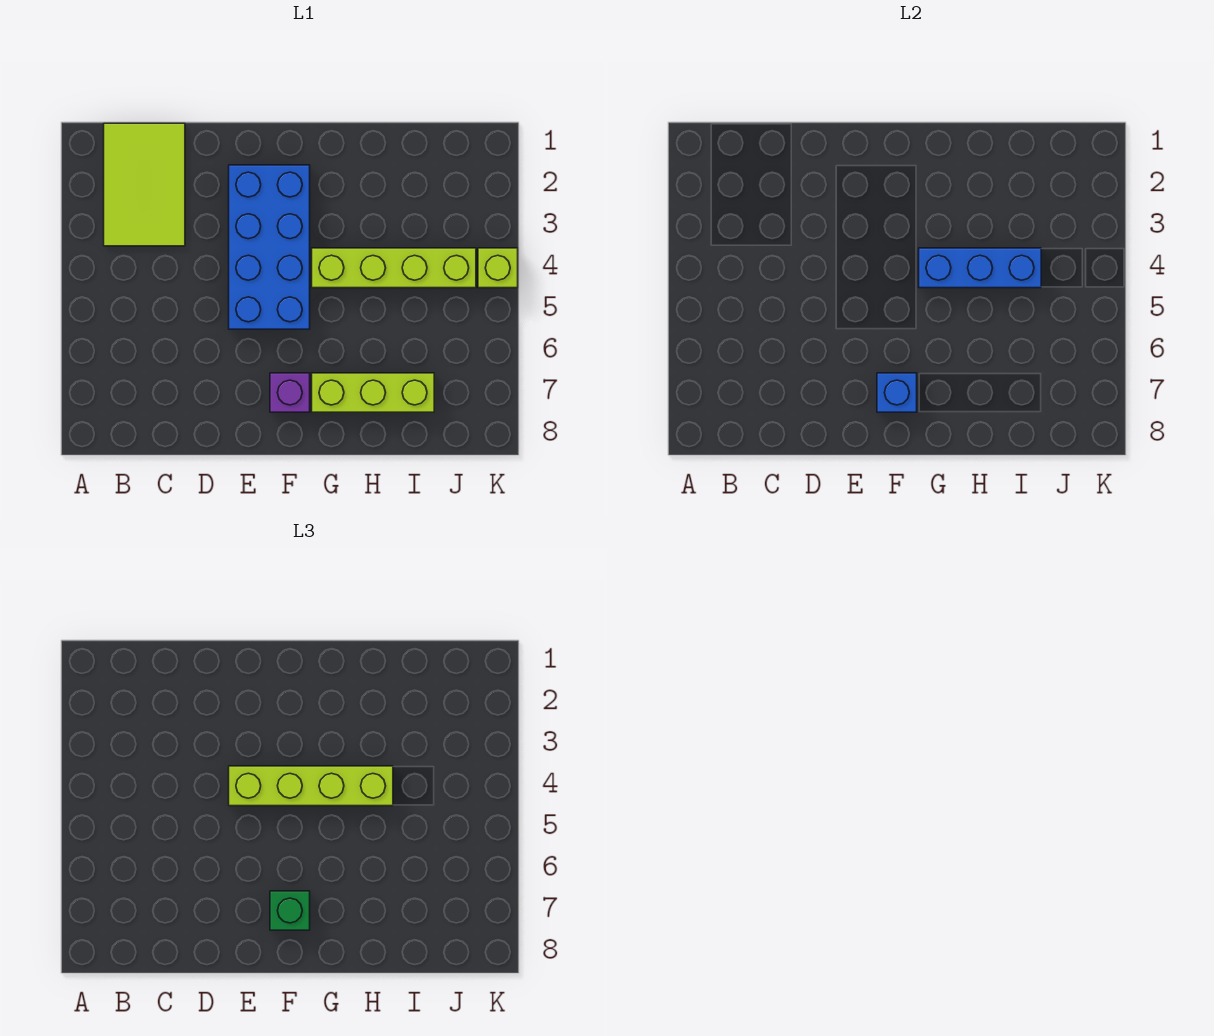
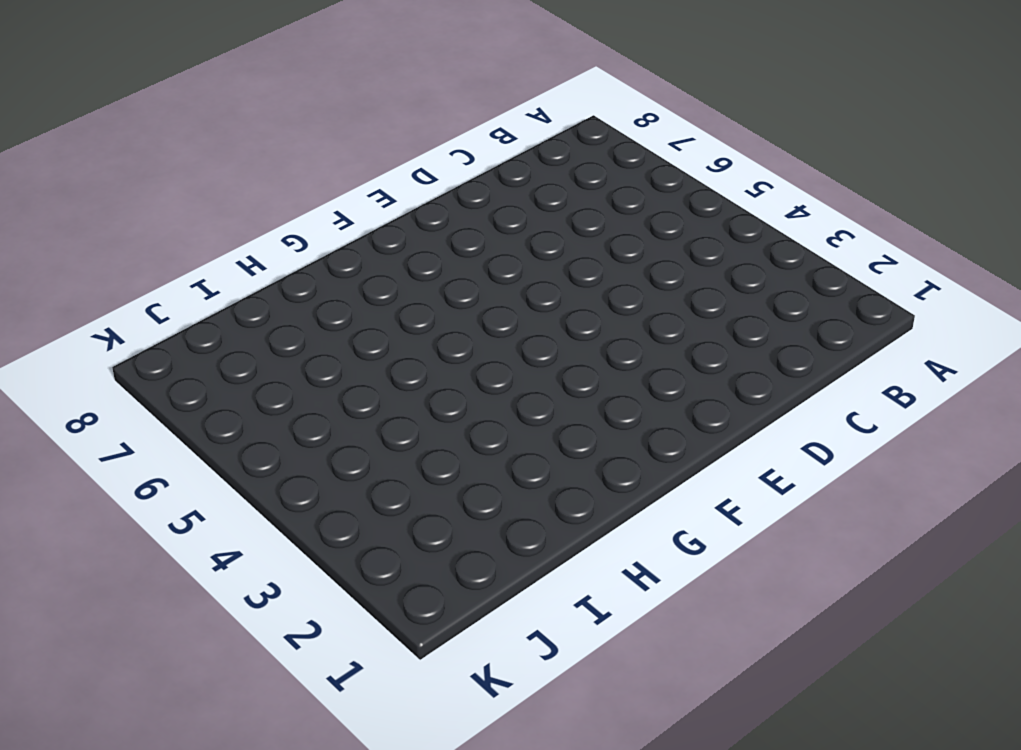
none -> lime tile B1:C3 level 1
none -> blue brick E2:F5 level 1

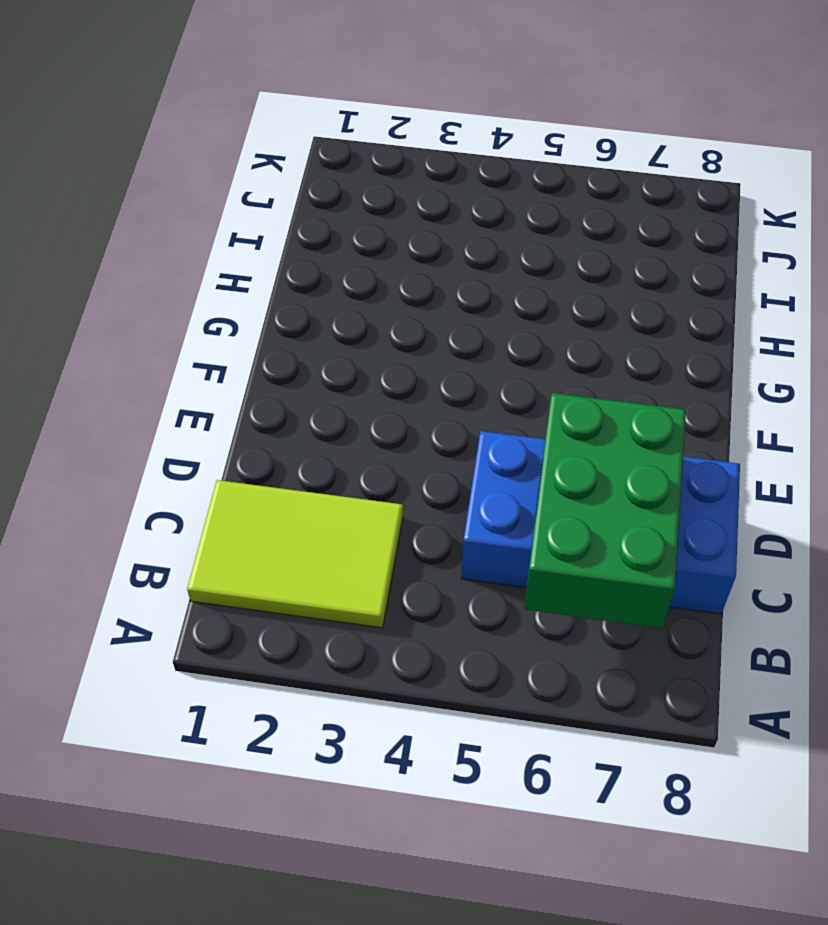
green brick B6:D7 level 2 -> none
blue brick C5:D8 level 1 -> blue brick E2:F5 level 1
none -> purple brick F7 level 1
none -> lime brick G4:J4 level 1

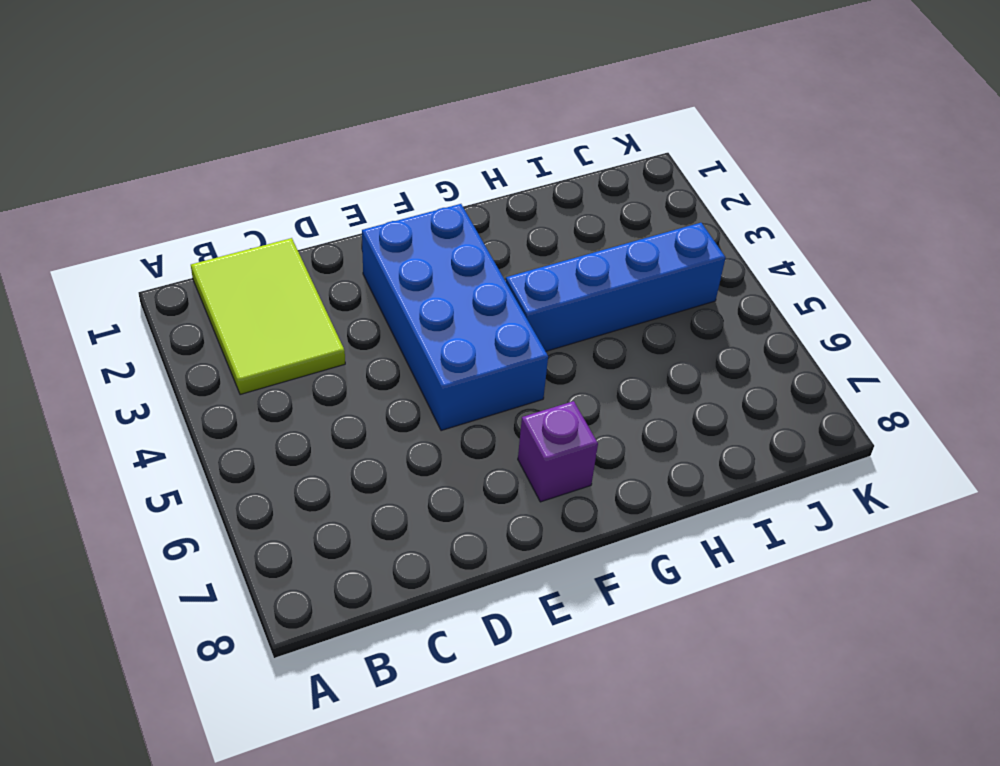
blue brick G4:J4 level 1 -> lime brick G4:J4 level 1
none -> lime brick G7:I7 level 1
none -> lime brick K4 level 1

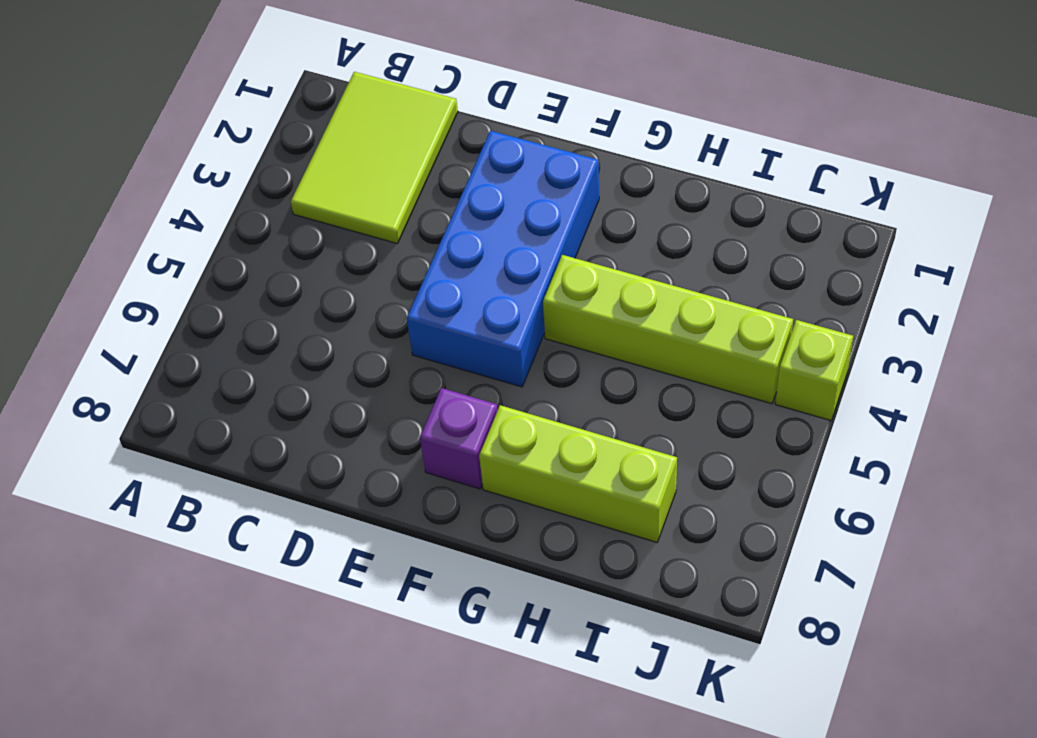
none -> blue brick F7 level 2
none -> blue brick G4:I4 level 2

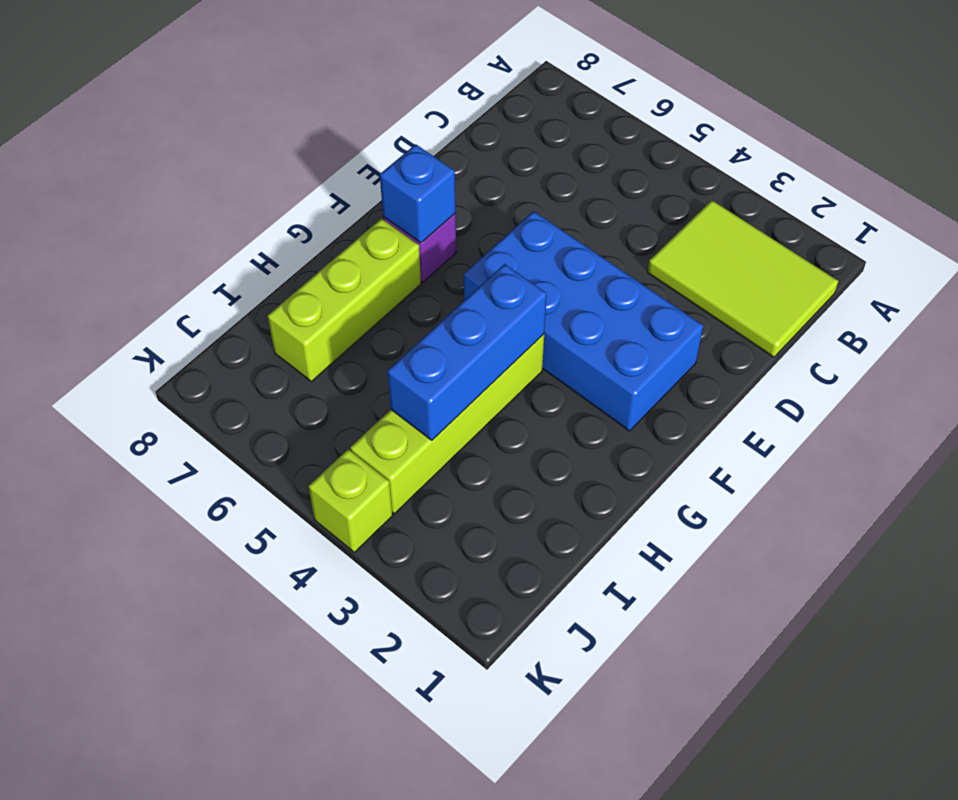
none -> lime brick E4:H4 level 3
none -> green brick F7 level 3

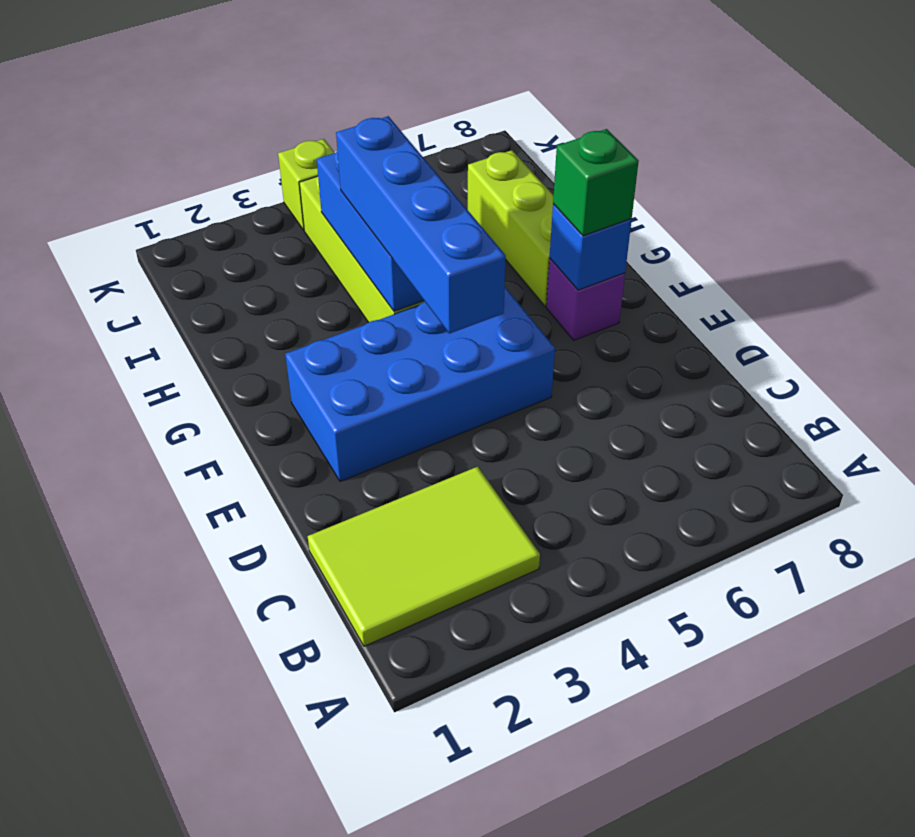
blue brick E4:H4 level 3 -> lime brick E4:H4 level 3

